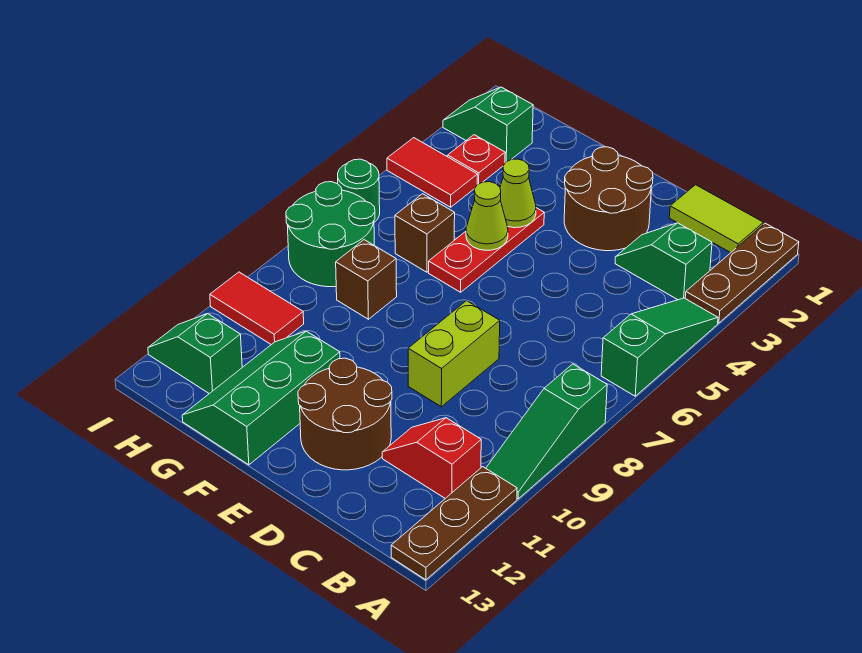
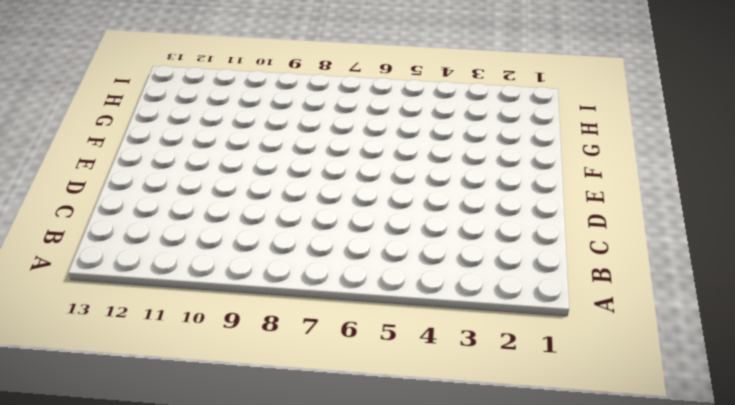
none -> brown plate A1:A3 level 1
none -> green slope A4:A6 level 1 top 6
none -> green slope A8:A10 level 1 top 8

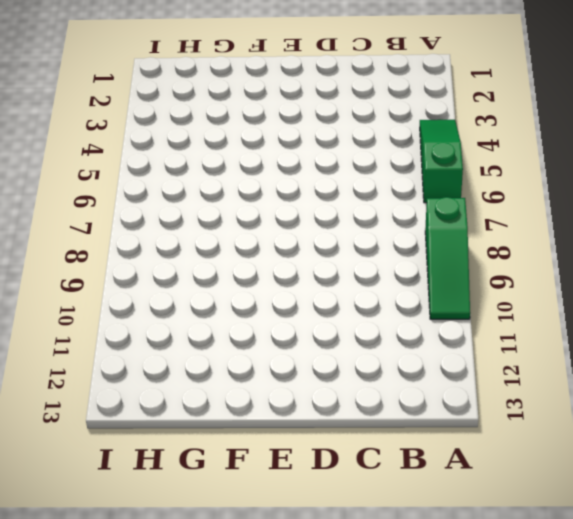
none -> brown plate A1:A3 level 1
none -> brown plate A11:A13 level 1
none -> lime tile B1:C1 level 1

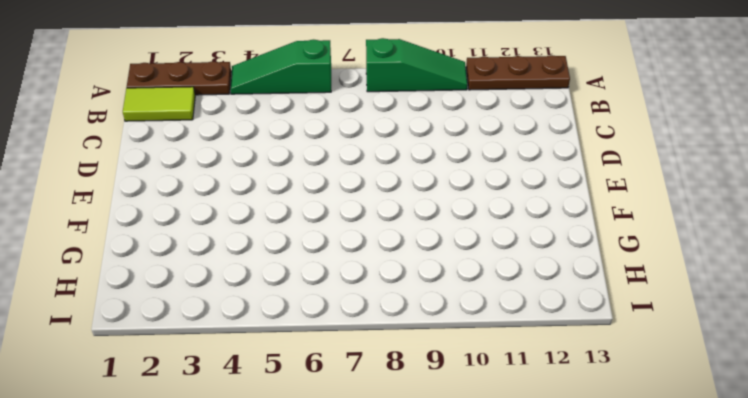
lime tile B1:B2 level 1 -> lime tile B1:C1 level 1
none -> green slope B3:C3 level 1 top B
none -> red slope B11:C11 level 1 top B
none -> brown round brick D2:E3 level 1

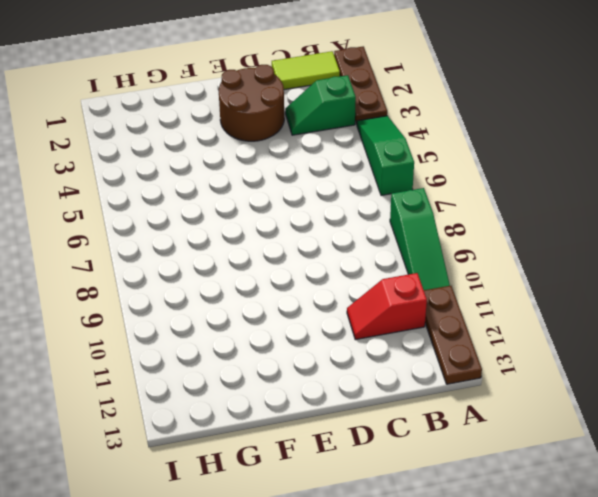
none -> lime brick D8:D9 level 1
none -> brown round brick D11:E12 level 1
none -> red plate F4:F6 level 1

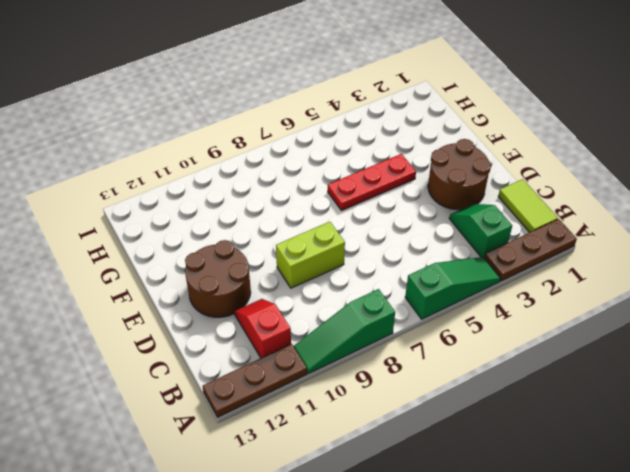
none -> green slope F11:G13 level 1 top F
none -> brown brick G6 level 1
none -> brown brick G8 level 1

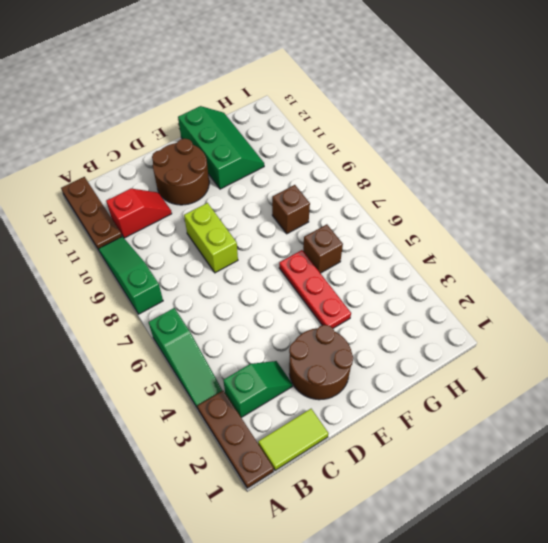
none -> green slope H2:I2 level 1 top H
none -> red plate H3 level 1
none -> red tile H4:I4 level 1

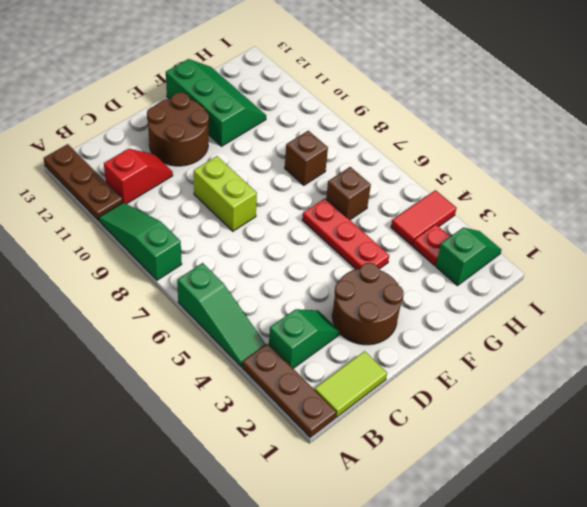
none -> green round brick H7:I8 level 1
none -> red tile H10:I10 level 1
none -> green slope H12:I12 level 1 top H

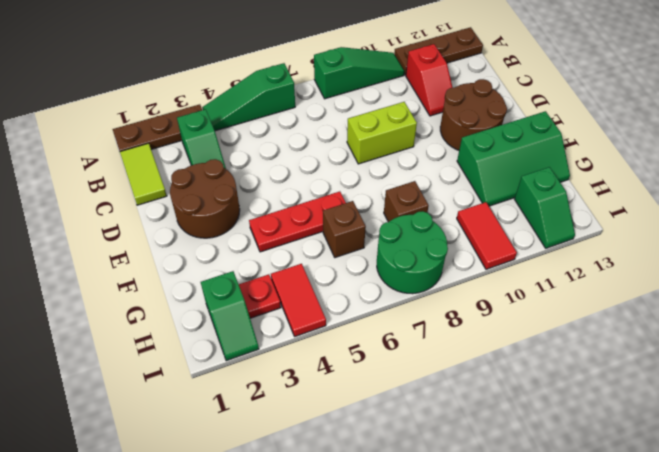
none -> green round brick I6 level 1
none -> lime cone F4 level 2
none -> lime cone F5 level 2

